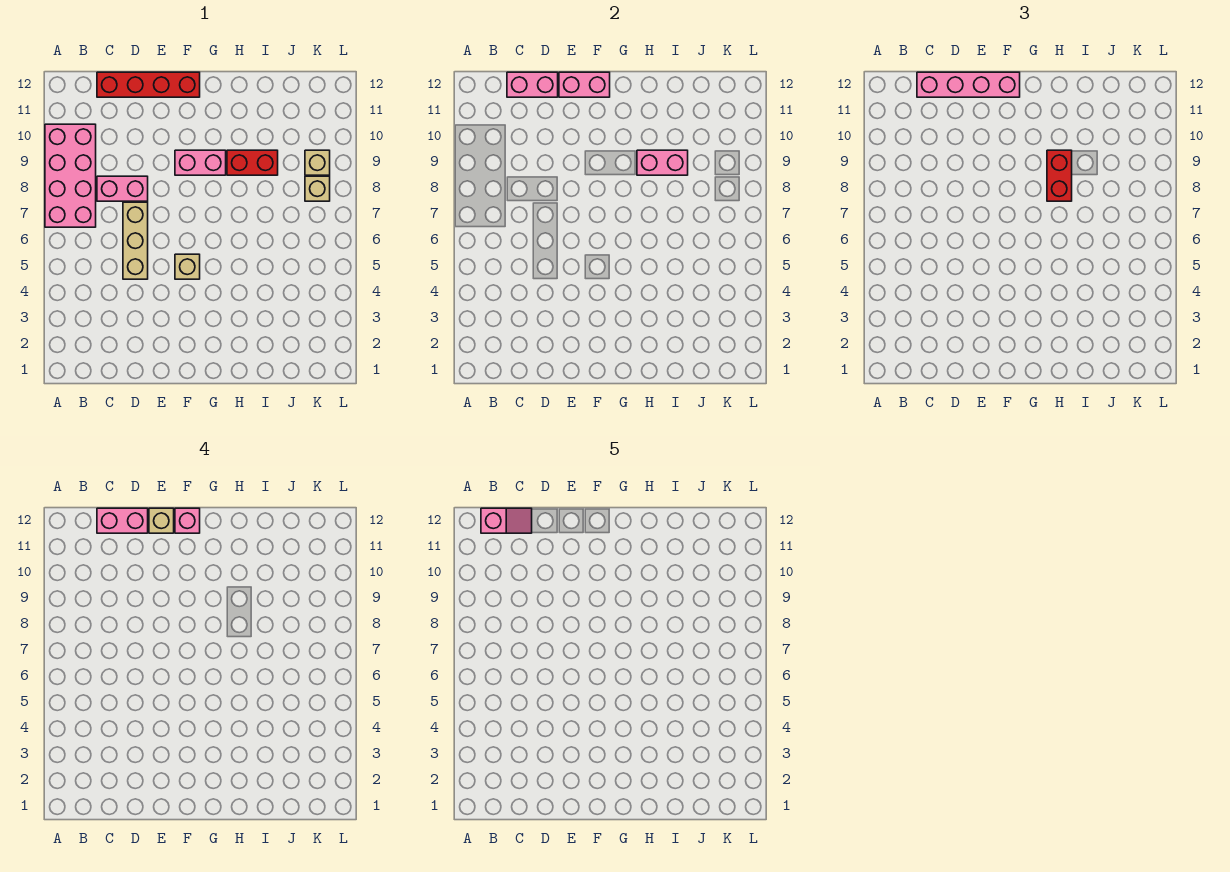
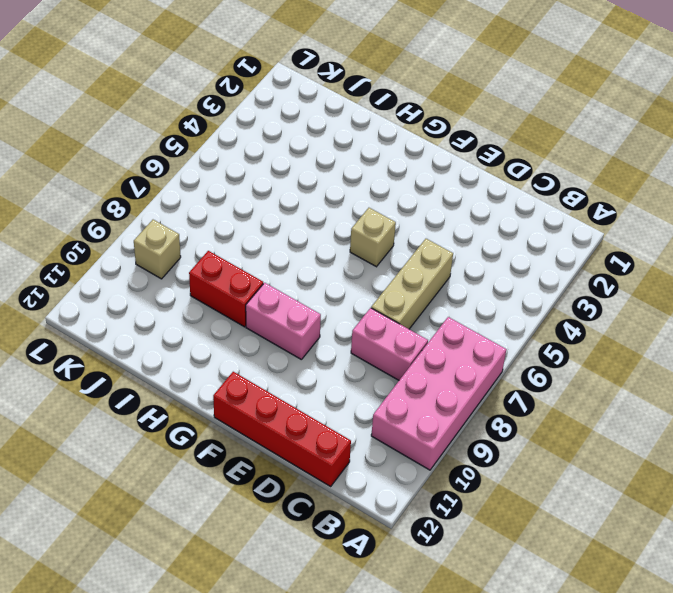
none -> tan brick K8 level 1
none -> pink brick C12:D12 level 2
none -> pink brick E12:F12 level 2

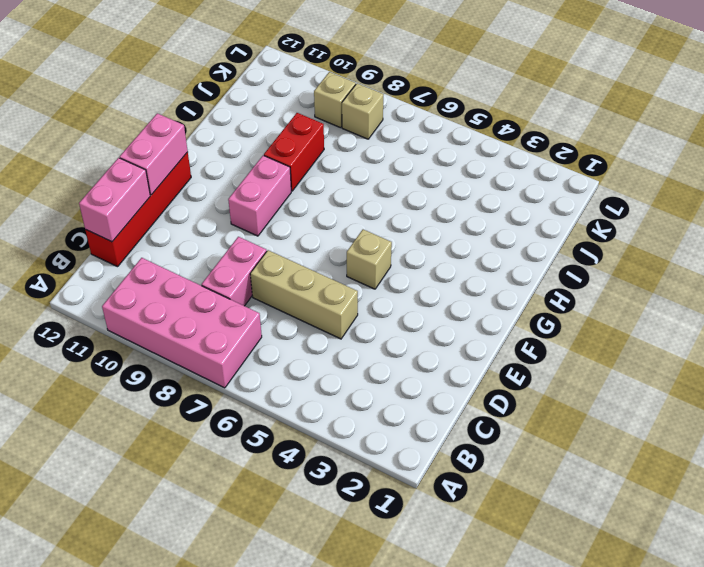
none -> pink brick H9:I9 level 2
none -> pink brick C12:F12 level 3
none -> red brick H8:H9 level 3

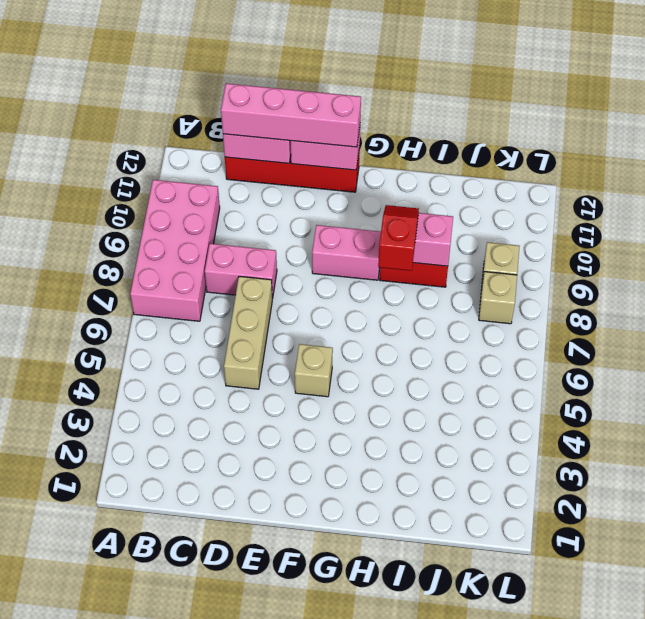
red slope H8:H9 level 3 top 8 -> red brick H8:H9 level 3
none -> pink brick C12:D12 level 4
none -> tan brick E12 level 4
none -> pink brick F12 level 4

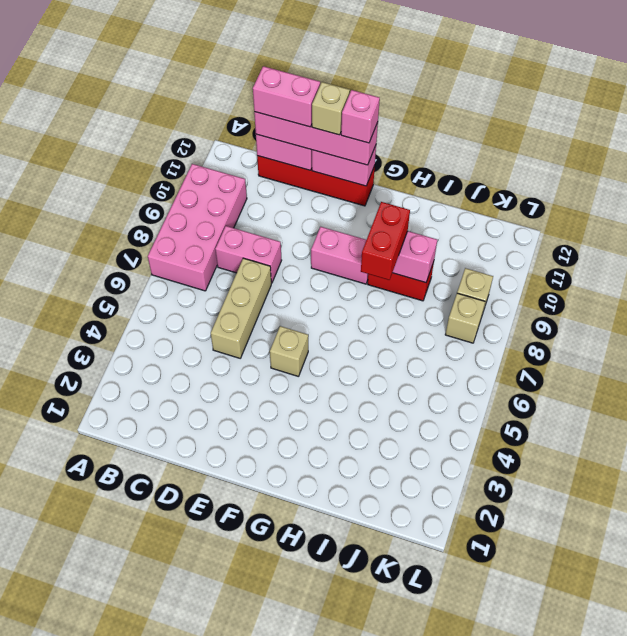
none -> pink slope B12:C12 level 5 top B

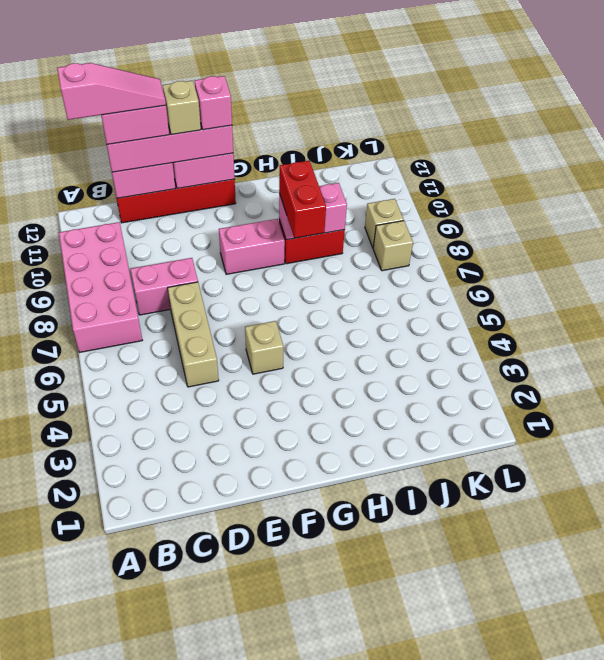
pink slope B12:D12 level 5 top B -> pink slope B12:C12 level 5 top B

